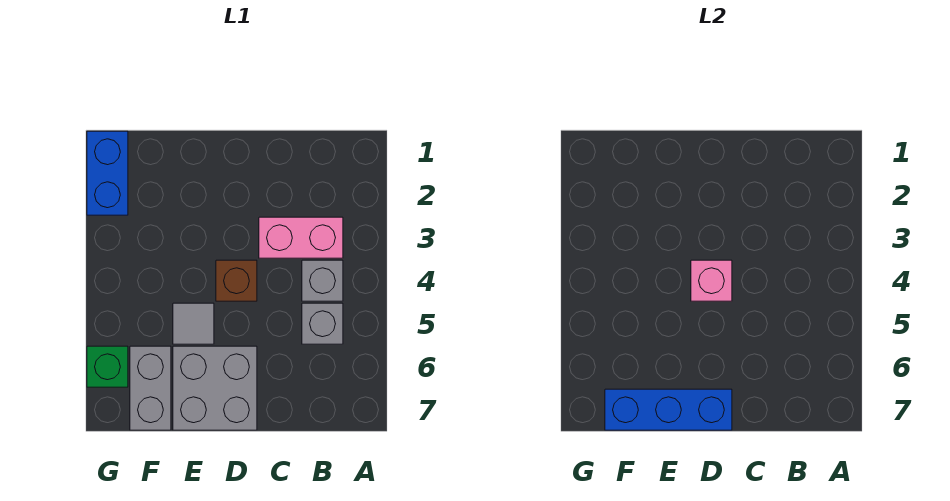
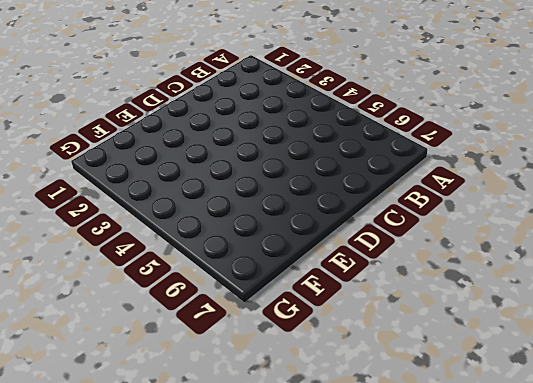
none -> pink brick B3:C3 level 1
none -> grey brick B4 level 1

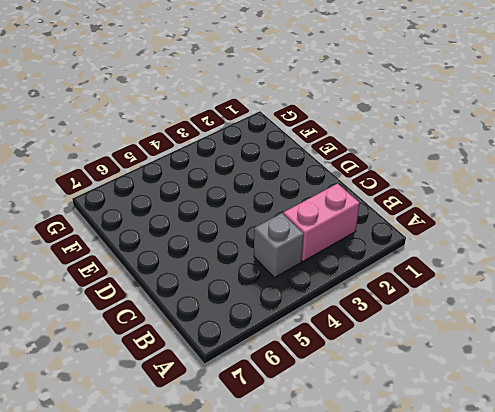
pink brick B2:B3 level 1 -> pink brick B3:C3 level 1
none -> grey brick B5 level 1
none -> brown brick D4 level 1

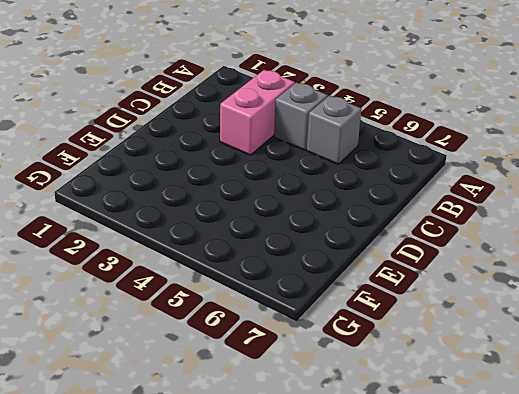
none -> brown brick D4 level 1
none -> grey brick D6:E7 level 1

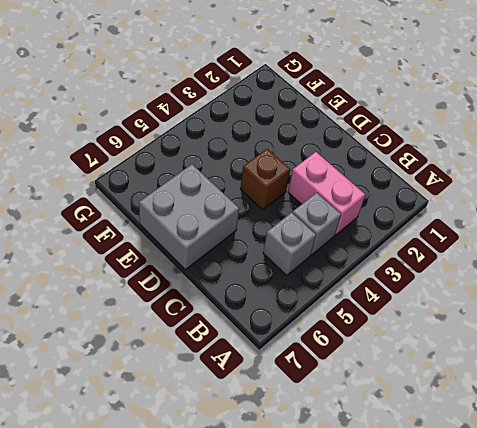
none -> grey tile E5 level 1
none -> grey brick F6:F7 level 1

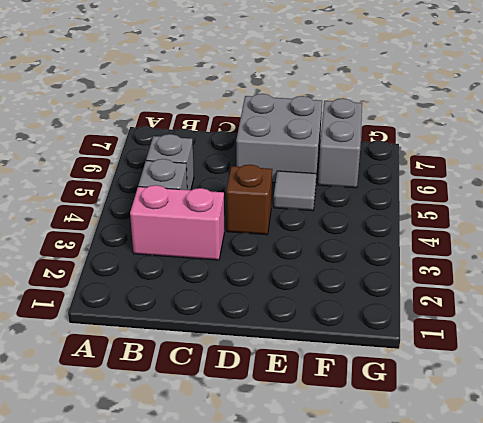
none -> blue brick G1:G2 level 1
none -> green brick G6 level 1

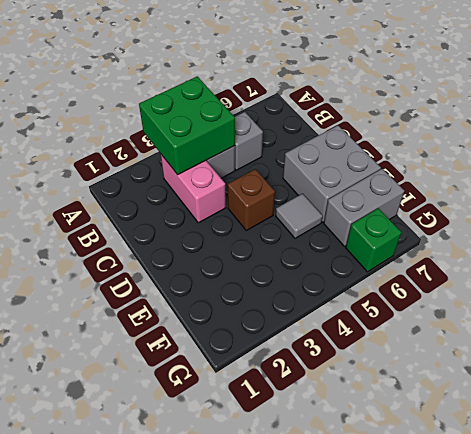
green brick A3:B4 level 2 -> none
none -> blue brick G1:G2 level 1
none -> pink brick D4 level 2

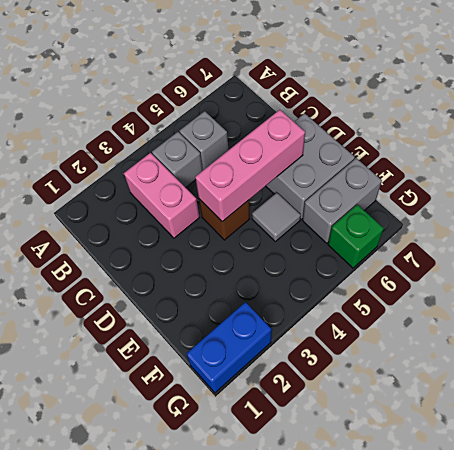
pink brick D4:D6 level 2 -> pink brick D4 level 2
none -> blue brick D7:F7 level 2

